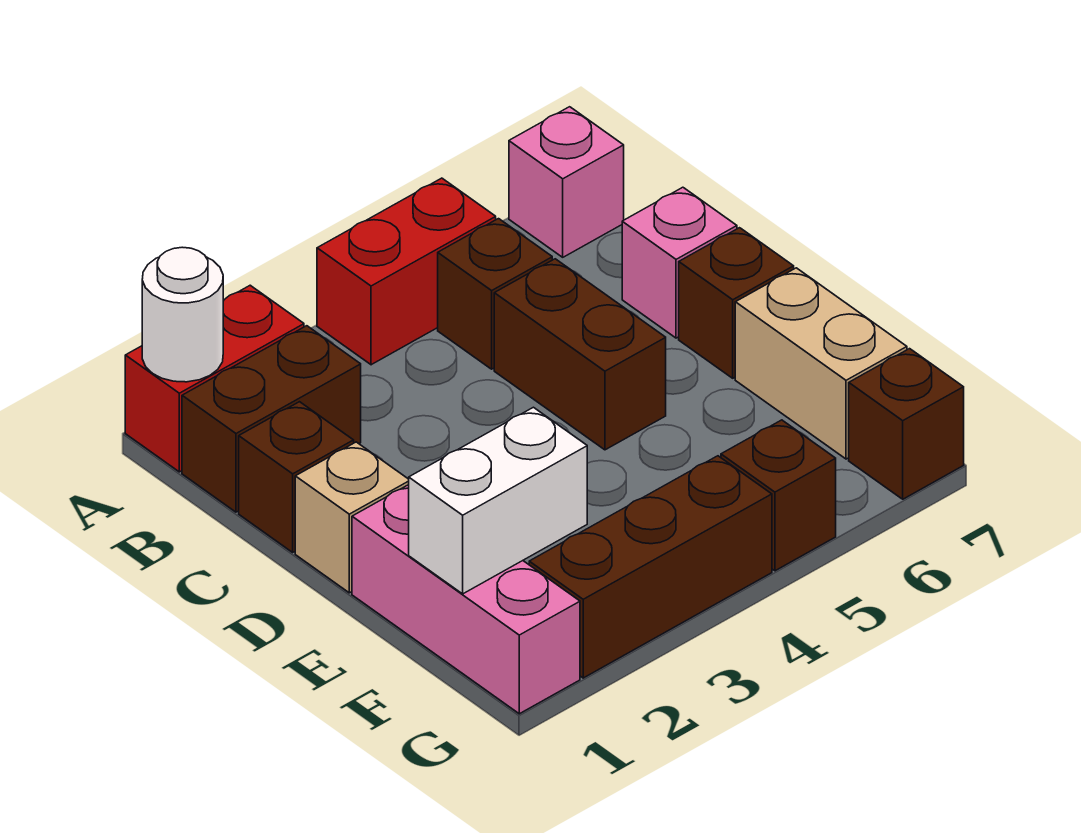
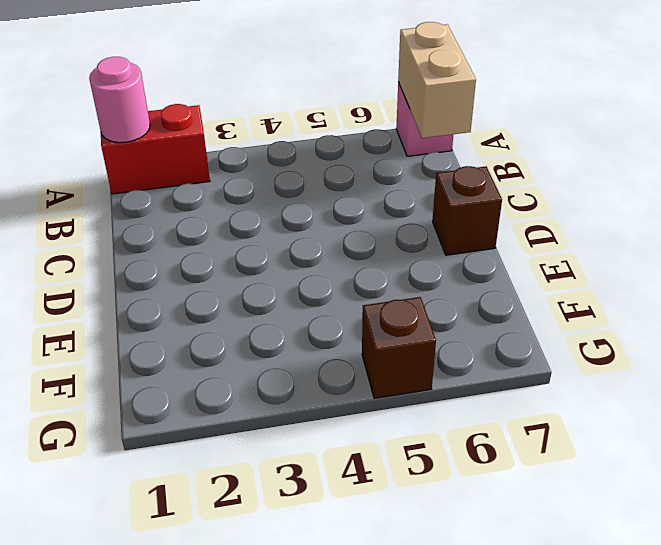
pink round brick A1 level 2 -> white round brick A1 level 2
tan brick A7:B7 level 2 -> tan brick E7:F7 level 1
none -> red brick A4:A5 level 1
none -> brown brick B1:B2 level 1
none -> brown brick B5 level 1

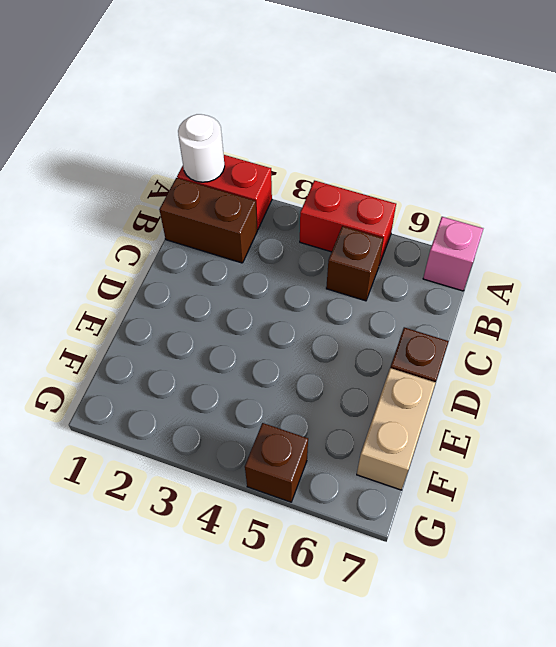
none -> brown brick C1 level 1
none -> brown brick C5:D5 level 1
none -> pink brick C7 level 1

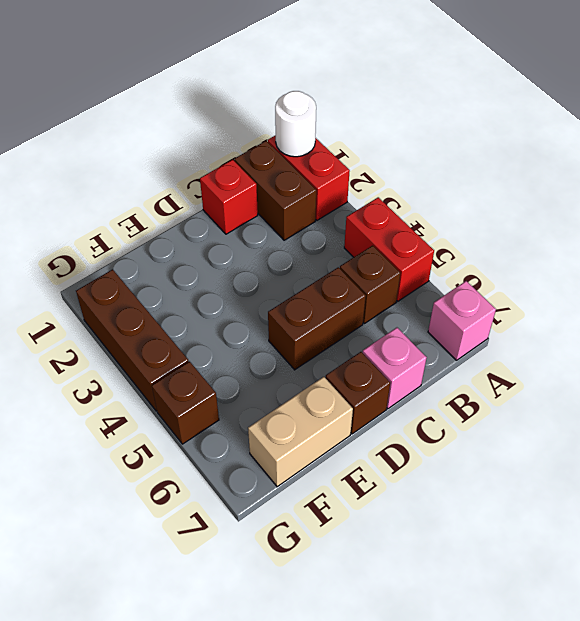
red brick C1 level 1 -> brown brick C1 level 1
none -> tan brick D1 level 1
none -> pink brick E1:G1 level 1
none -> brown brick G7 level 1

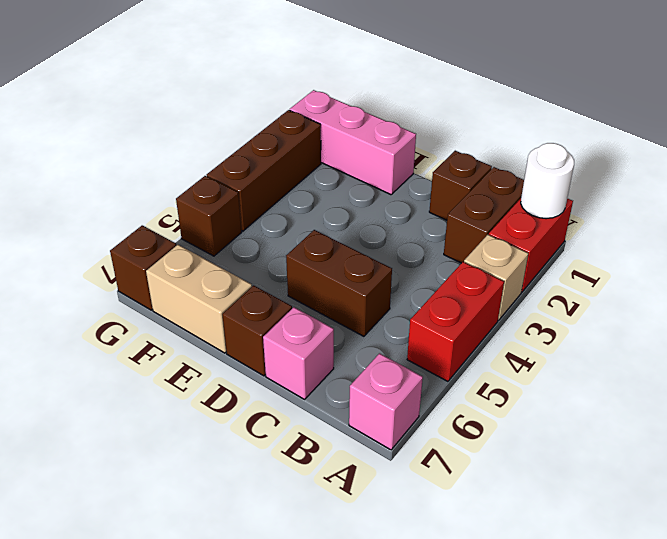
tan brick A3 level 1 -> tan brick D1 level 1
none -> brown brick B5 level 1
none -> white brick F1:F2 level 2

